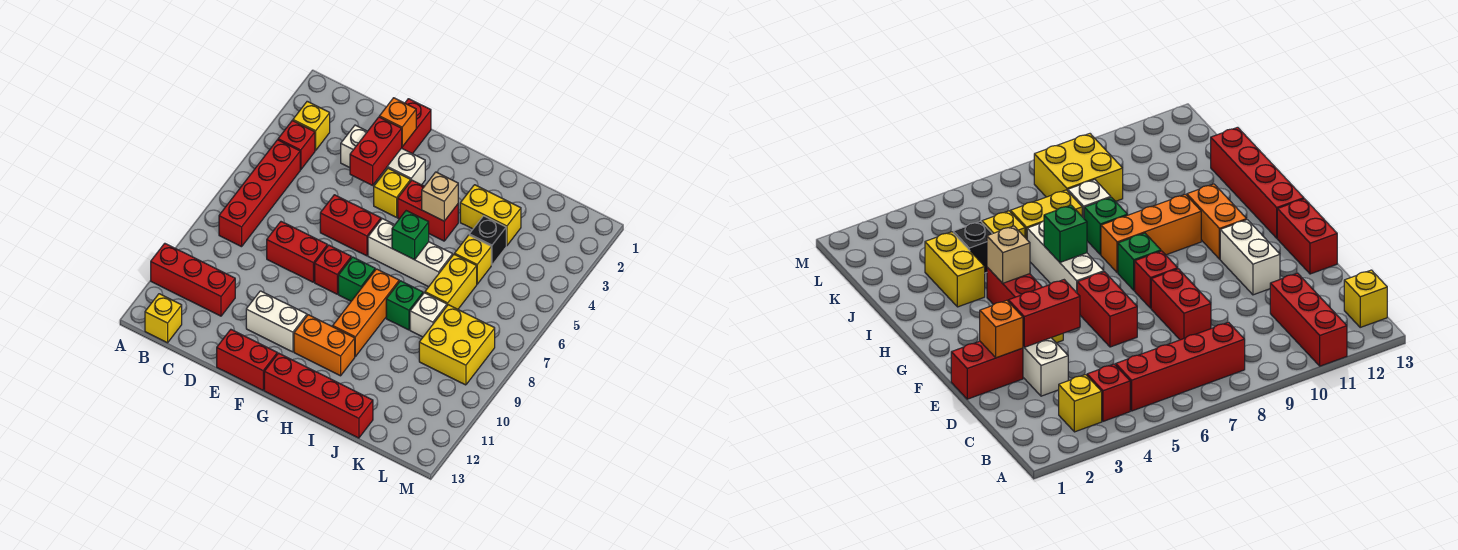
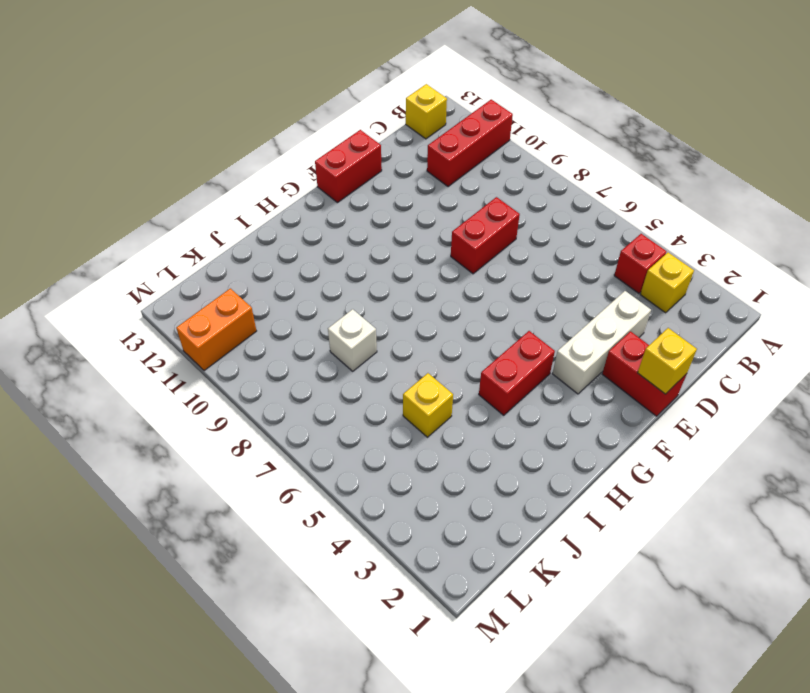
yellow brick E1 level 2 -> yellow brick F4 level 1
orange brick L11:M11 level 1 -> orange brick G11:H11 level 1
none -> red brick B5:B8 level 1
none -> red brick E6:F6 level 1
none -> white brick E11:F11 level 1
none -> red brick F8 level 1

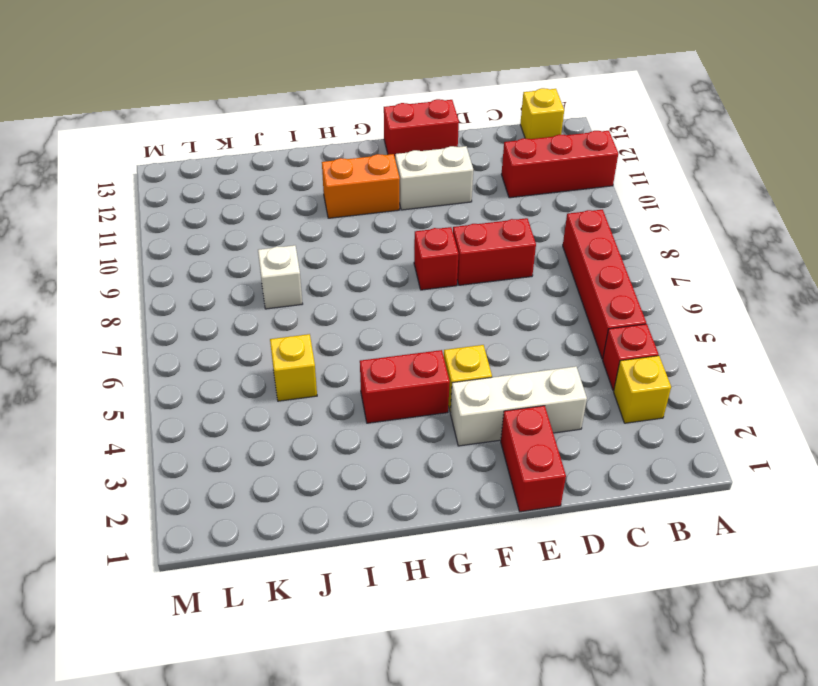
none -> red brick E6:F6 level 1
none -> white brick G6:I6 level 1
none -> green brick G8 level 1
none -> red brick G13:J13 level 1

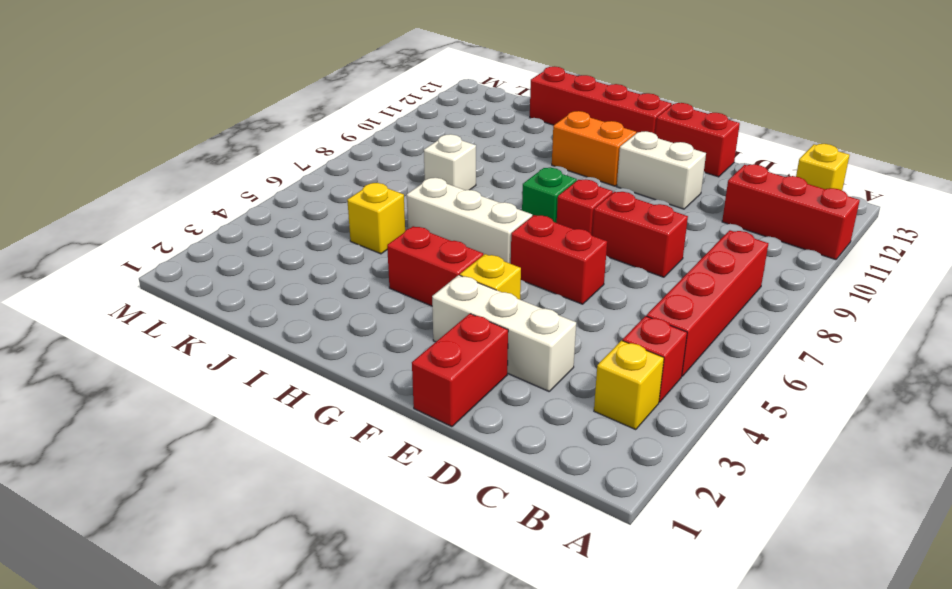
none -> orange brick H8:H10 level 1
none -> yellow brick I3:J3 level 1
none -> green brick I8 level 1
none -> black brick J4 level 1

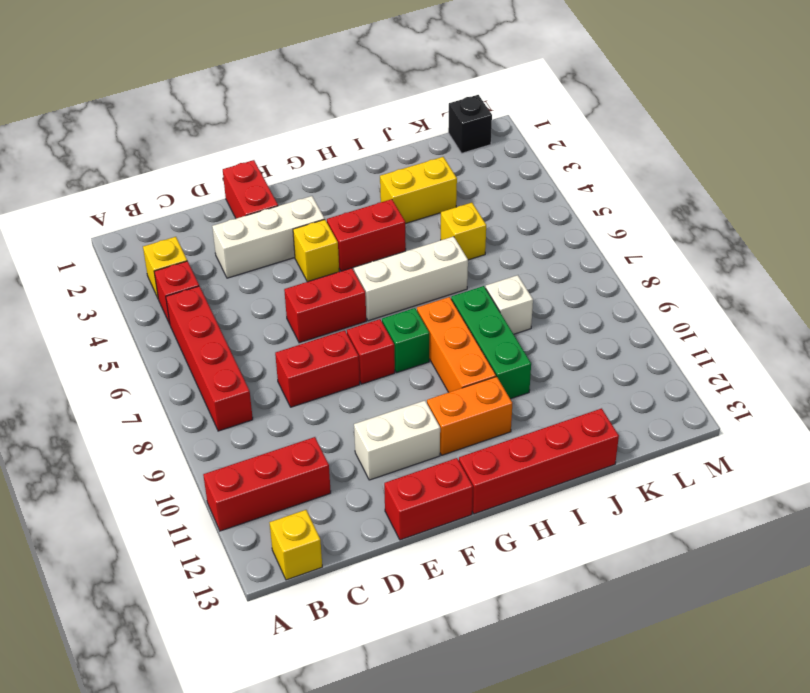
green brick I8:I10 level 1 -> green brick I8 level 1
black brick L1 level 1 -> black brick J4 level 1
none -> yellow brick J6:J7 level 1
none -> yellow brick K8:L9 level 1
none -> orange brick E2 level 2
none -> red brick E3:E4 level 2

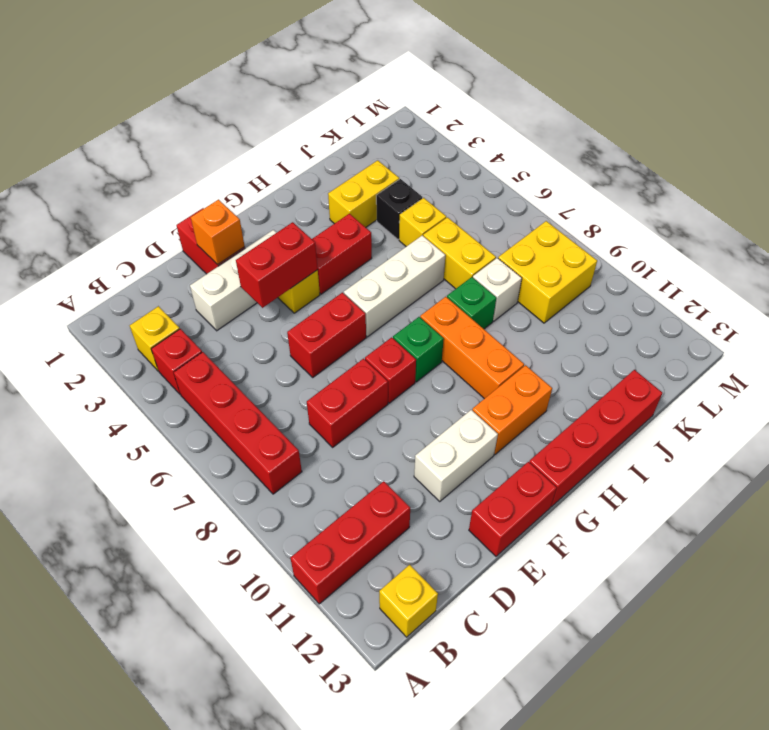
red brick E4:F4 level 2 -> red brick E3:E4 level 2
none -> tan brick H4 level 2
none -> green brick H6 level 2

